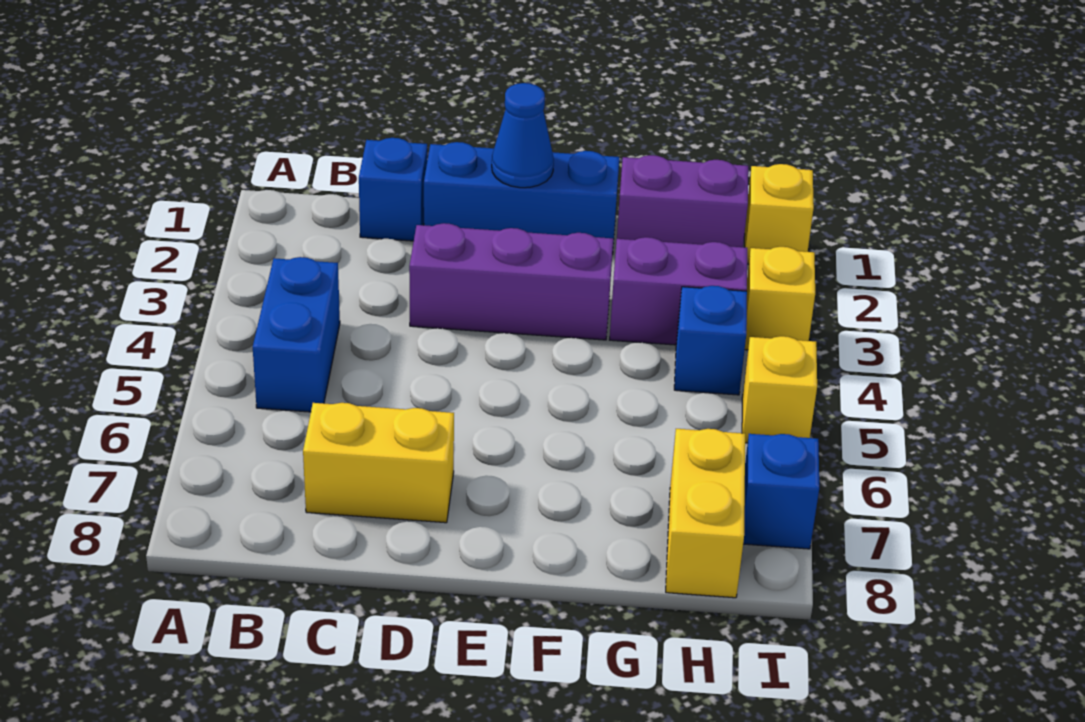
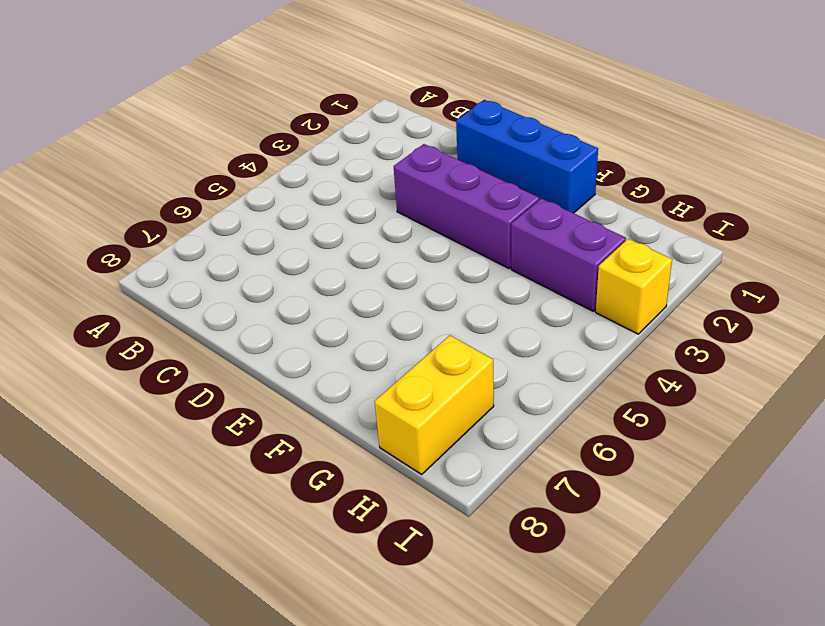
none -> blue brick B4:B5 level 1
none -> blue brick C1 level 1
none -> yellow brick C7:D7 level 1

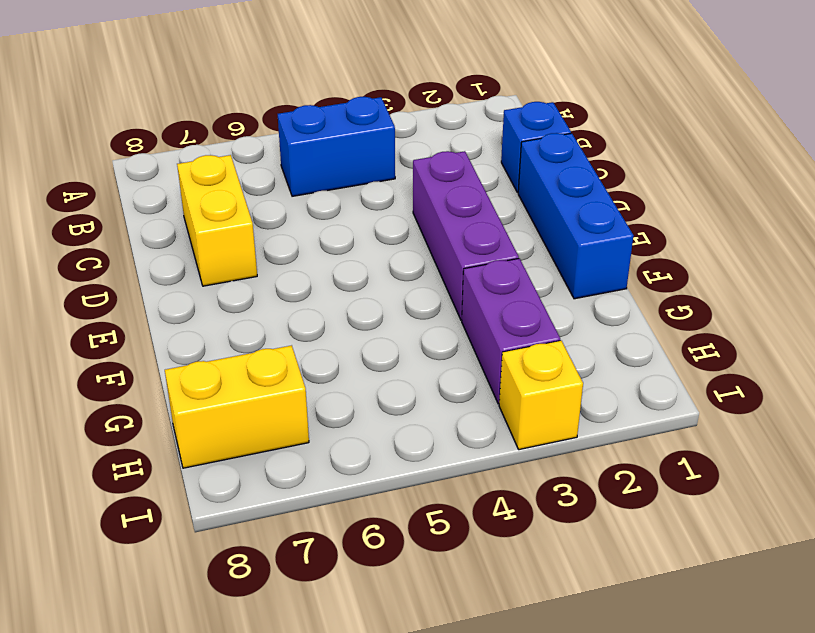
none -> purple brick G1:H1 level 1
none -> blue brick H4 level 1
none -> yellow brick I1 level 1

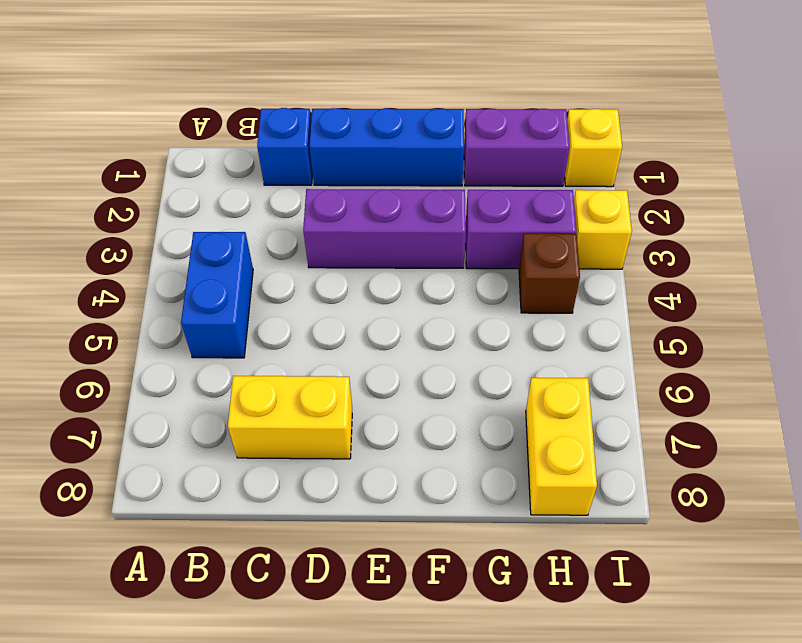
brown brick H4 level 1 -> blue brick H4 level 1
none -> yellow brick I5 level 1
none -> blue brick I7 level 1
none -> blue cone E1 level 2

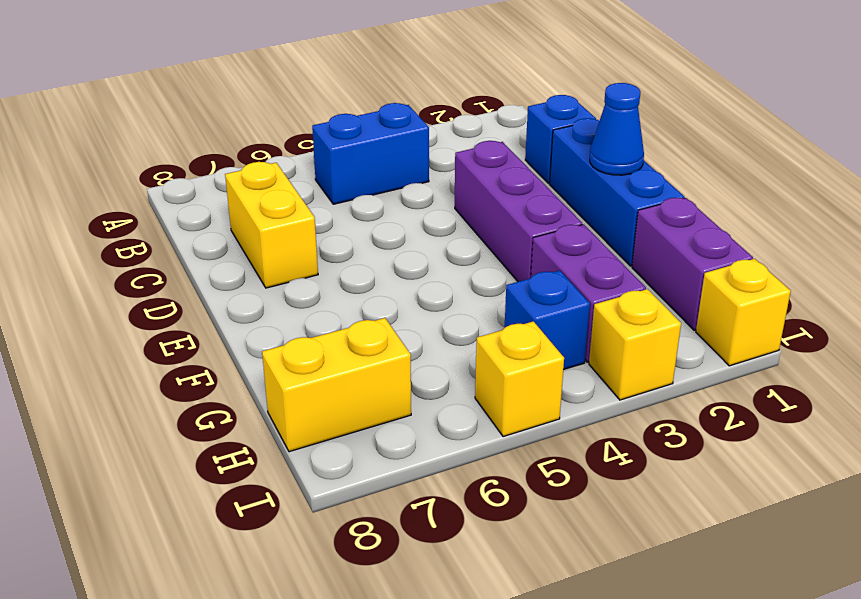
none -> blue brick I7 level 1

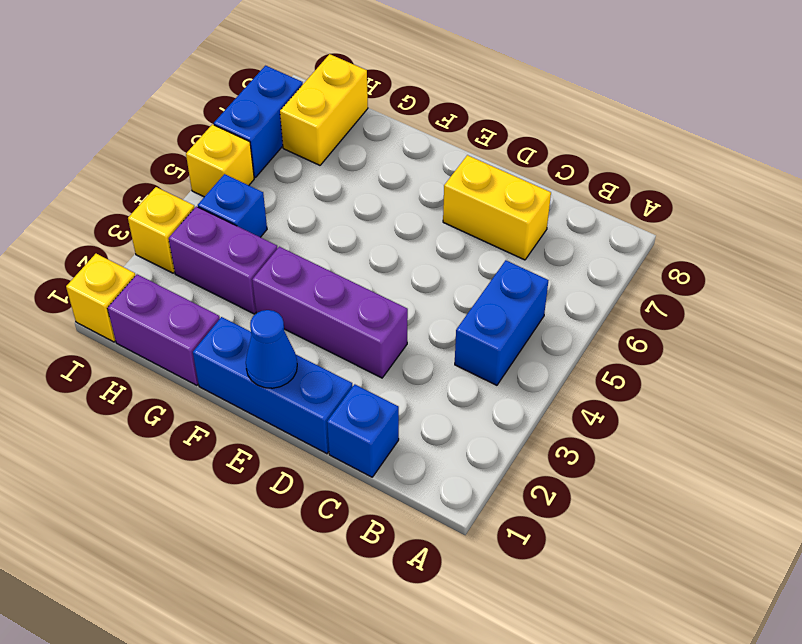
blue brick I6:I7 level 1 -> blue brick I7 level 1

